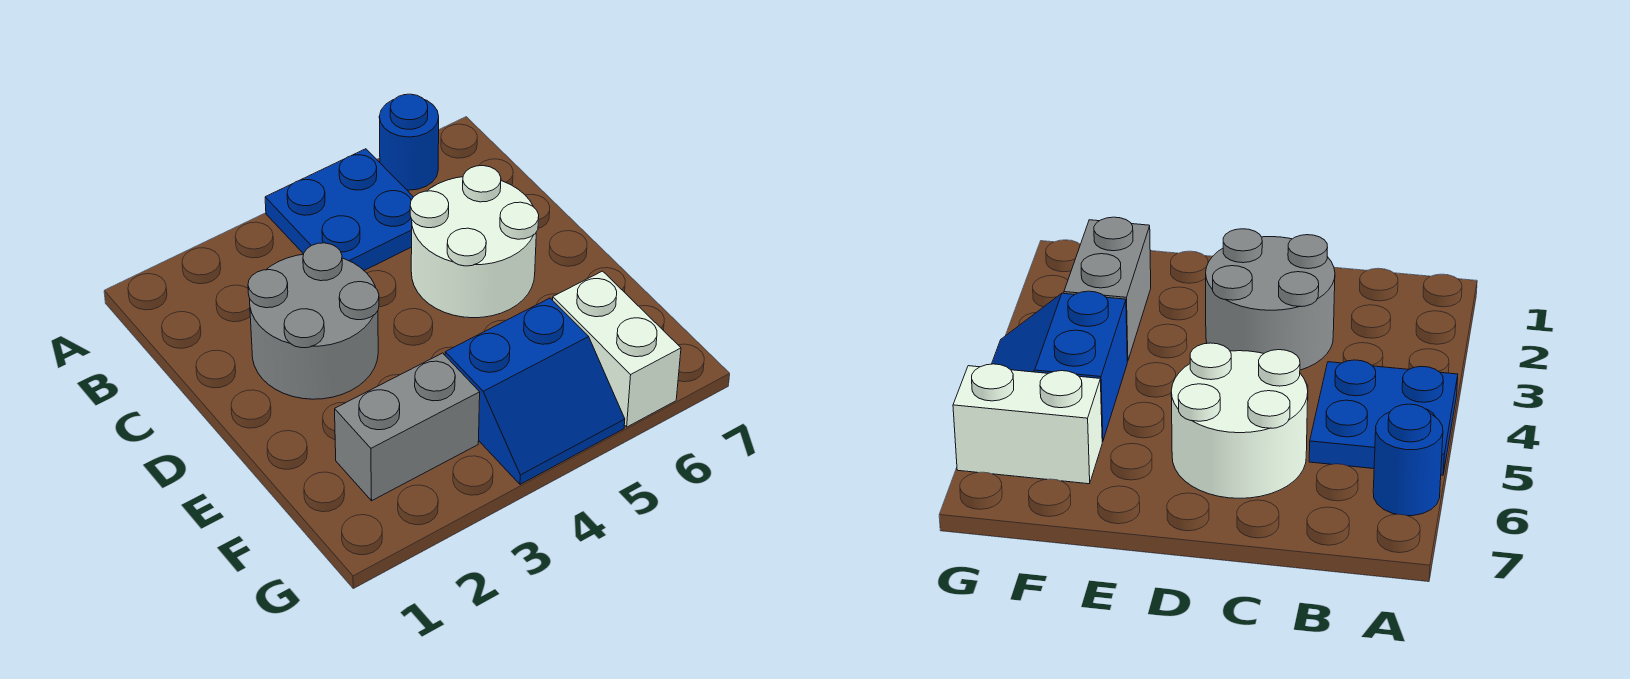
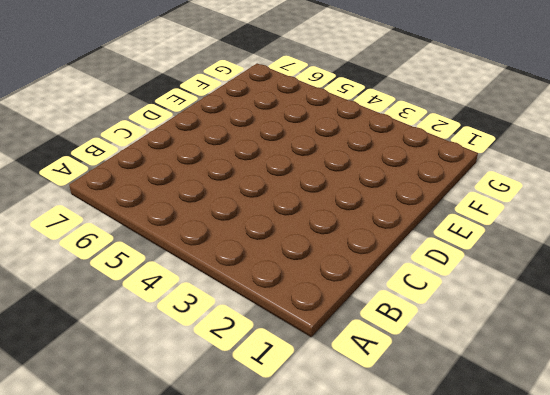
none -> blue plate A4:B5 level 1
none -> blue round brick A6 level 1

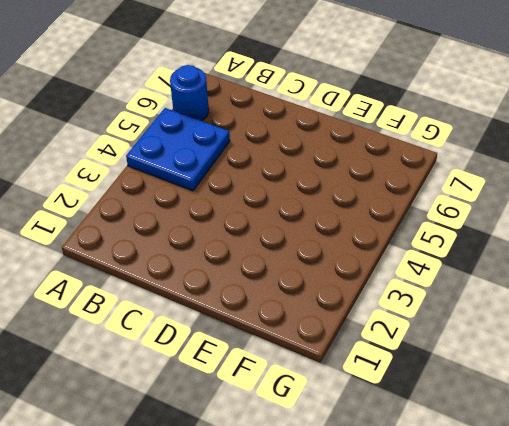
none -> grey round brick C2:D3 level 1
none -> white round brick C5:D6 level 1

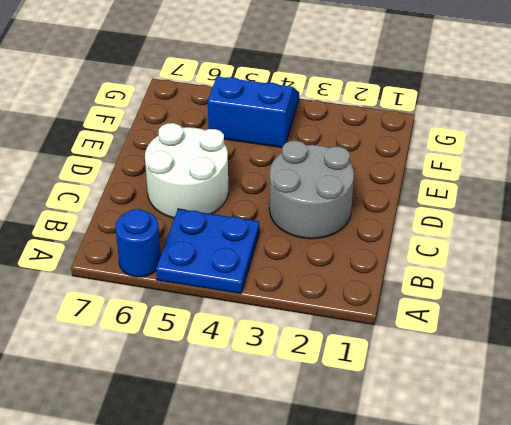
none -> grey brick F2:F3 level 1
none -> white brick F6:G6 level 1

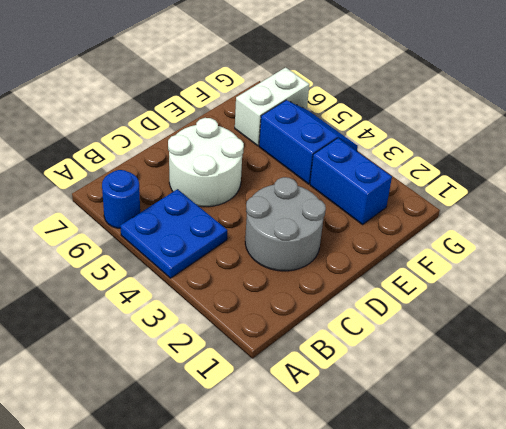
blue brick F2:F3 level 1 -> grey brick F2:F3 level 1

